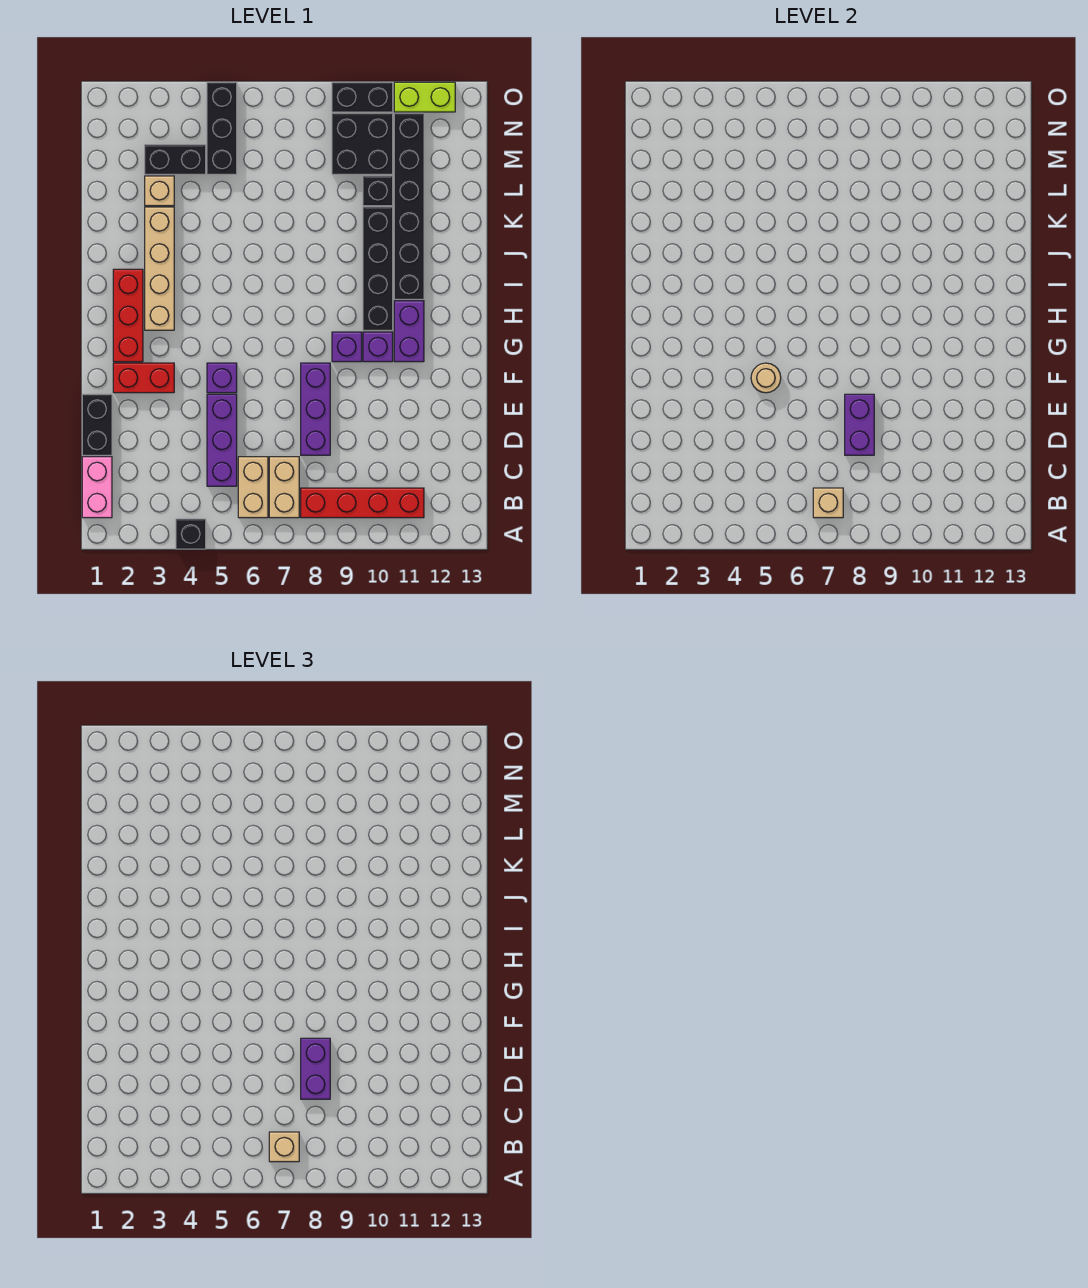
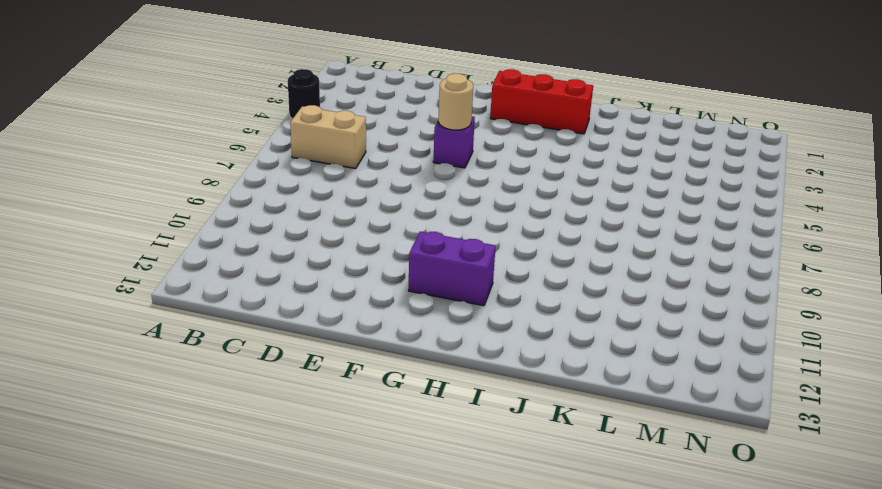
black round brick A4 level 1 -> black brick A4 level 1
none -> pink brick B1:C1 level 1
none -> tan brick B7:C7 level 1
none -> red brick B8:B11 level 1

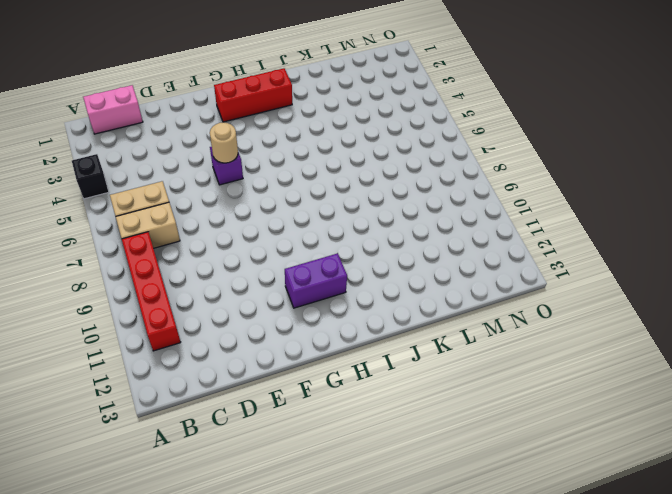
none -> purple brick C5:E5 level 1
none -> black brick D1:E1 level 1
none -> purple brick D8:F8 level 1

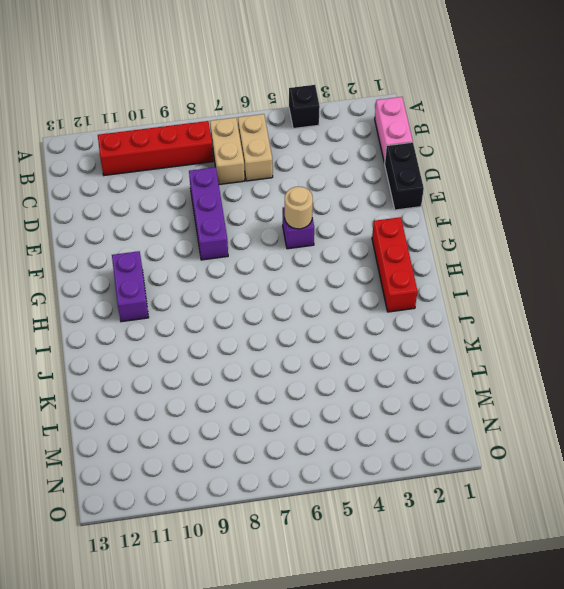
none -> purple brick C5:E5 level 1
none -> red brick F2:F3 level 1
none -> purple brick G9 level 1

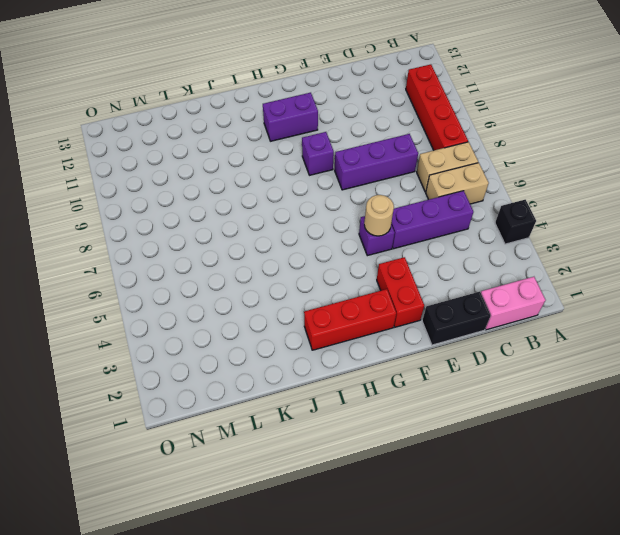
none -> purple brick G10 level 1
none -> tan brick H3:K3 level 1
none -> black brick H10:K10 level 1

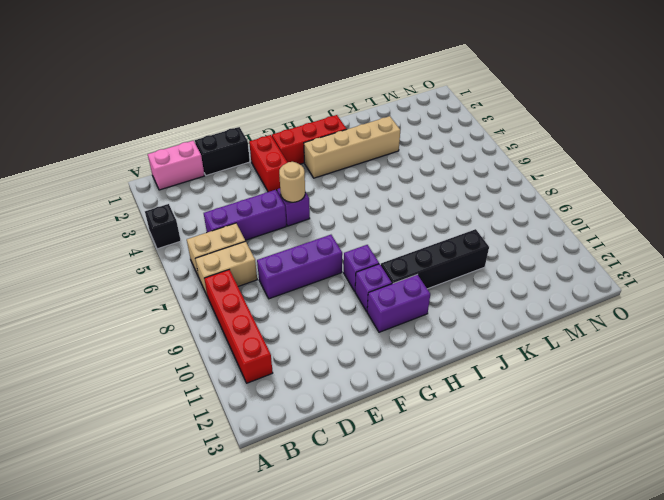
none -> black brick I11:N11 level 1
none -> tan brick L3 level 1
none -> black brick L10 level 1

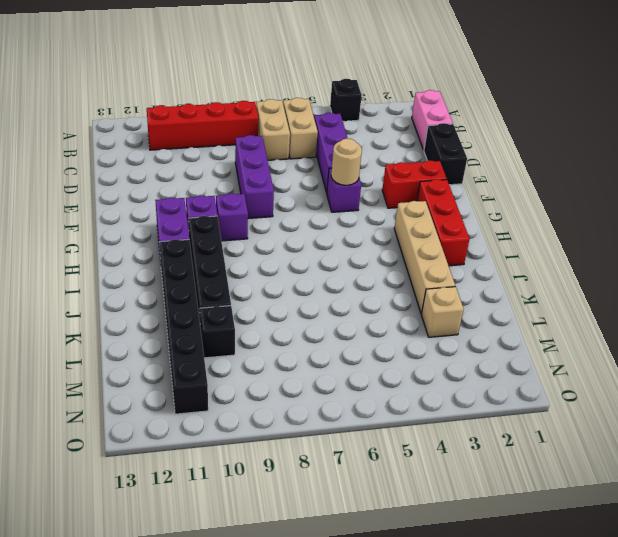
none -> black brick M3:M4 level 1
none -> black brick M5:O5 level 1
none -> black brick M9:N10 level 1

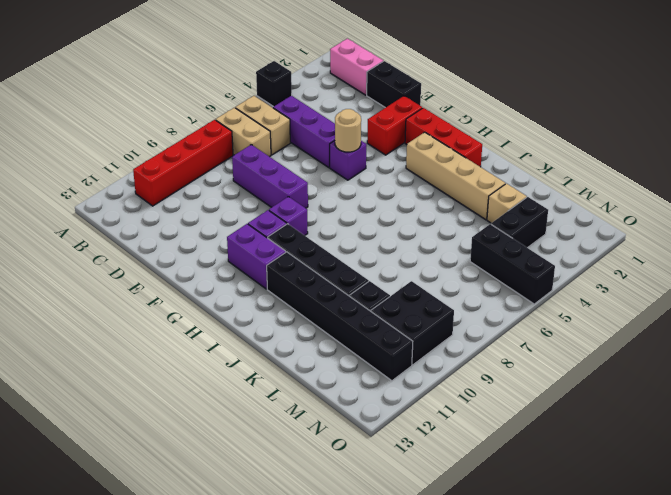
none -> black brick O9:O10 level 1
none -> lime brick O11:O12 level 1
none -> tan brick B7 level 2

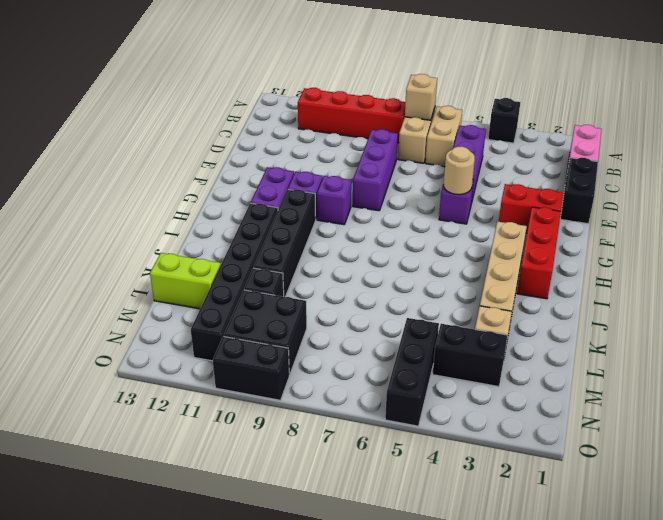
lime brick L12:L13 level 1 -> lime brick O11:O12 level 1
none -> purple brick D8:E8 level 2
none -> tan brick B7 level 3
none -> purple brick D8:E8 level 3

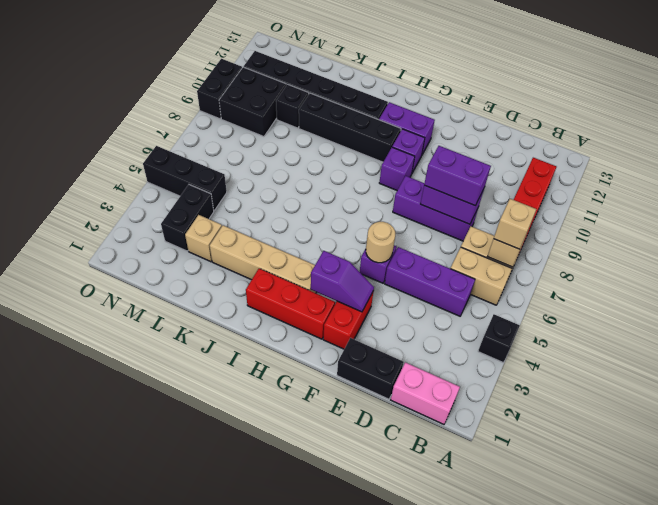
purple slope F3:G3 level 2 top G -> none
none -> lime brick O11:O12 level 1

